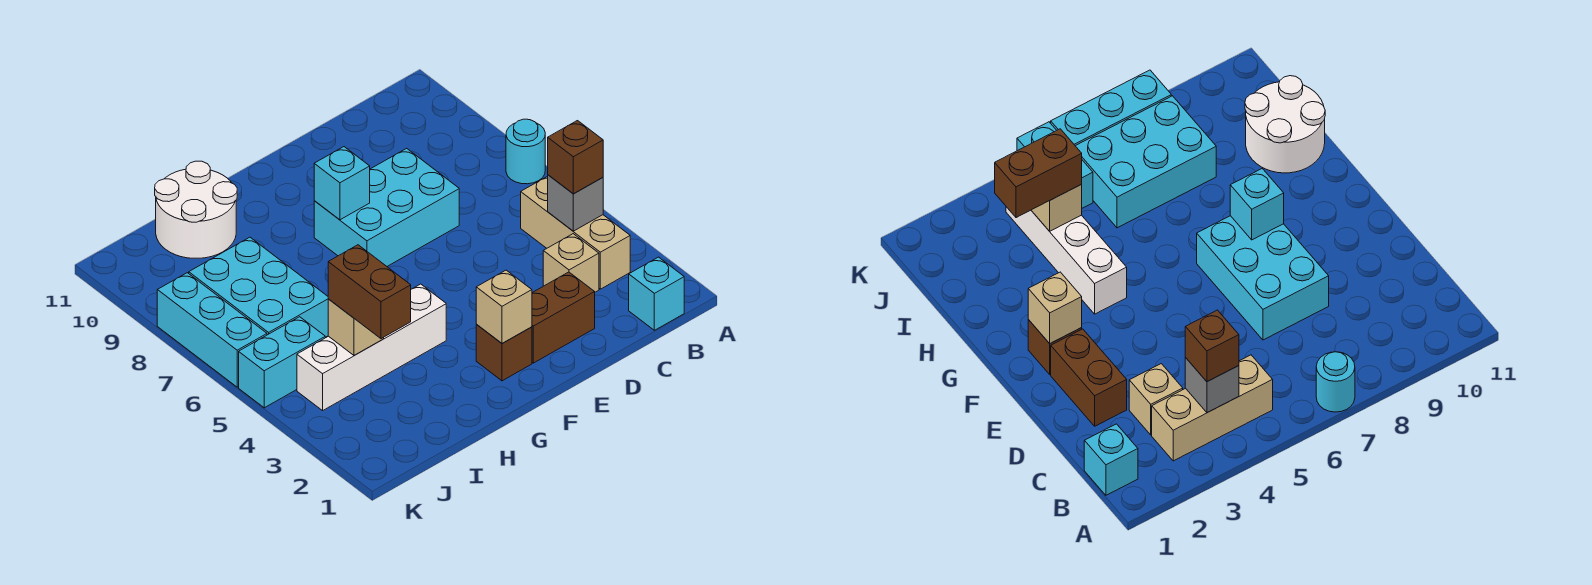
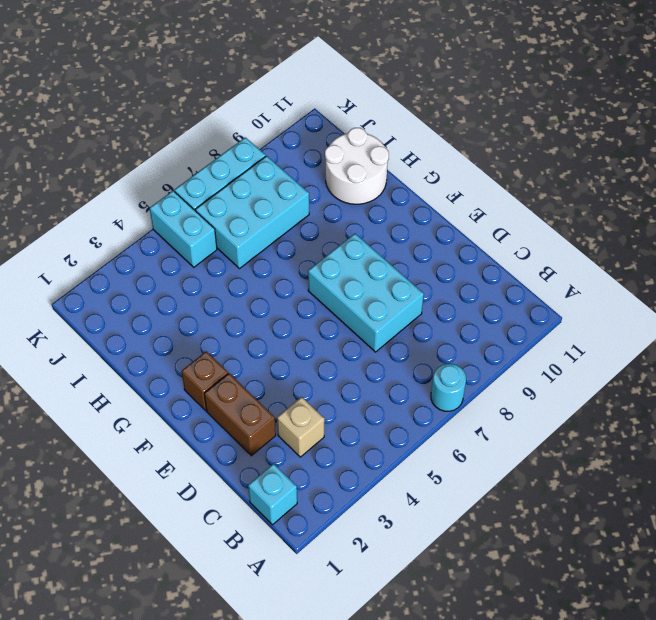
none -> tan brick B3:B5 level 1
none -> white brick G4:J4 level 1
none -> grey brick B4 level 2

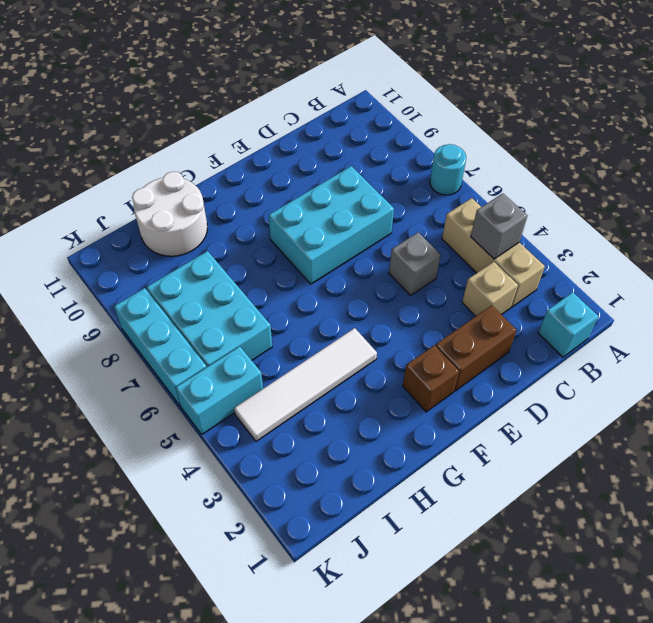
grey brick D5 level 1 -> none
white tile G4:J4 level 1 -> white brick G4:J4 level 1
none -> tan brick F2 level 2
none -> cyan brick F8 level 2
none -> tan brick I4 level 2

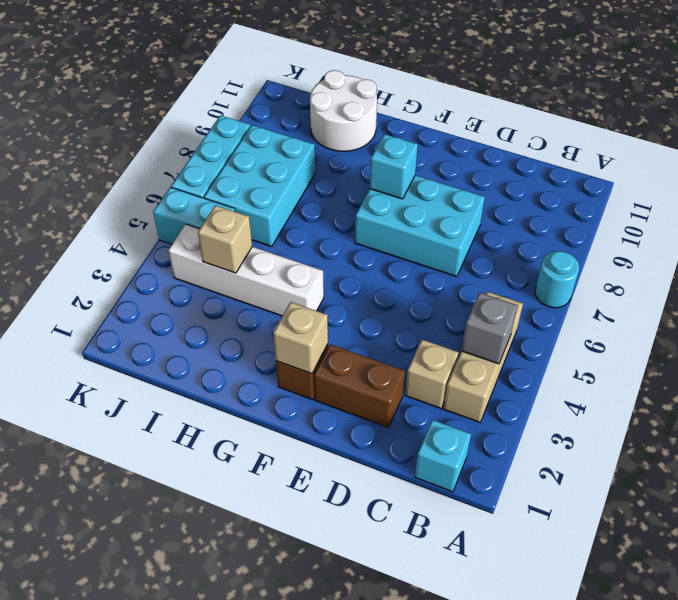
none -> brown brick B4 level 3
none -> brown brick I3:I4 level 3

